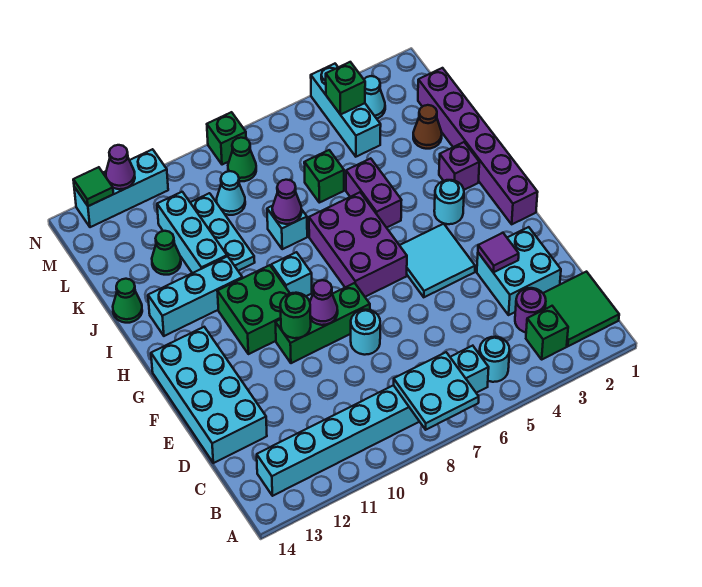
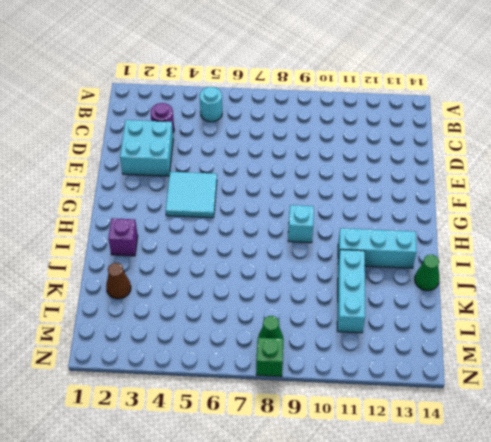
none -> green tile B1:C2 level 1
none -> green brick B3 level 1
none -> cyan brick B6:B13 level 1
none -> cyan brick D13:G14 level 1

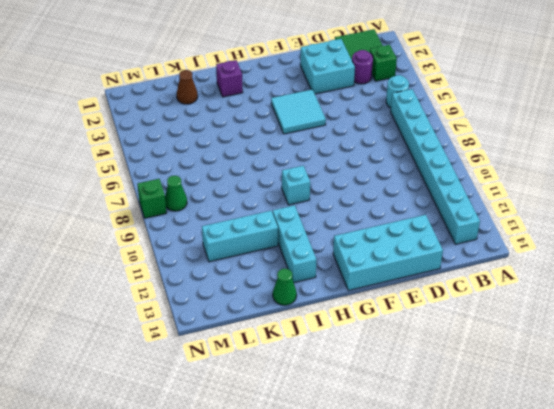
none -> cyan round brick E8 level 1
none -> green brick F8:F10 level 1
none -> purple brick G1:L1 level 1
none -> purple brick G6:I7 level 1

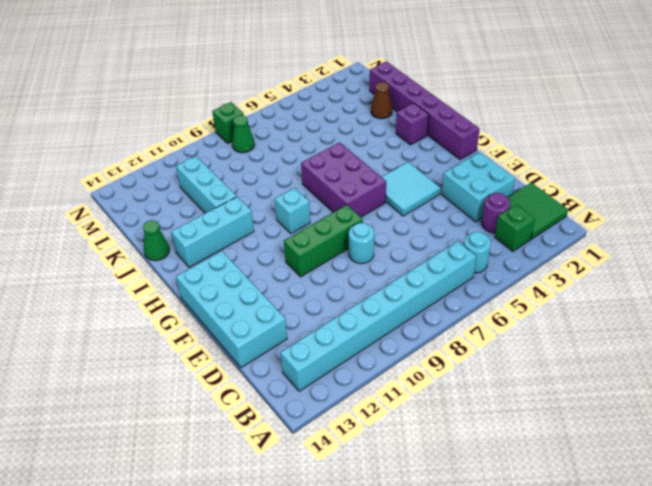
none -> green brick G10:H11 level 1
none -> cyan round brick H3 level 1
none -> purple brick I5:J5 level 1
none -> cyan brick J8 level 1

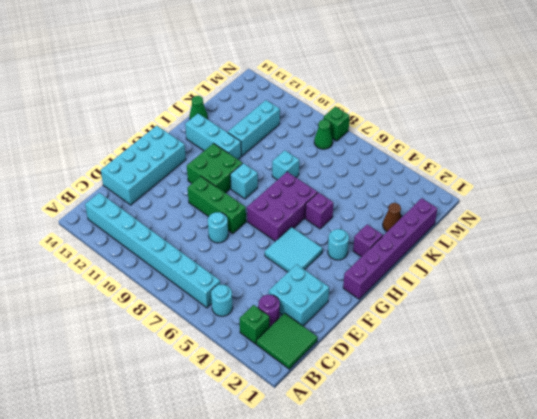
purple brick I5 level 1 -> purple brick I5:J5 level 1
none -> cyan plate J10:L10 level 1
none -> green brick K6 level 1
none -> green cone K12 level 1
none -> cyan brick L4:N4 level 1

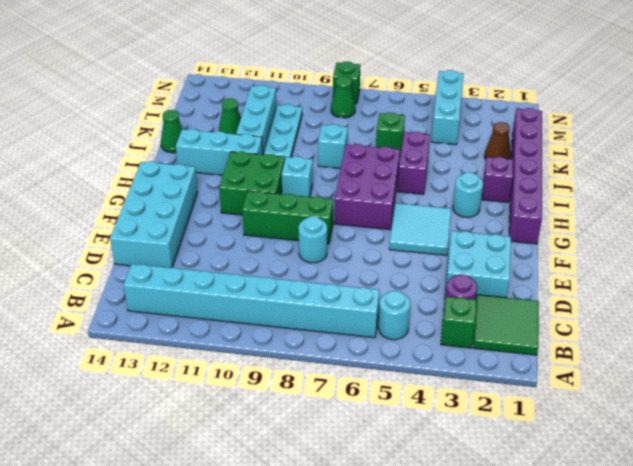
none -> cyan cone L9 level 1
none -> cyan cone M3 level 1
none -> cyan brick N11:N13 level 1
none -> cyan plate A7:B8 level 2

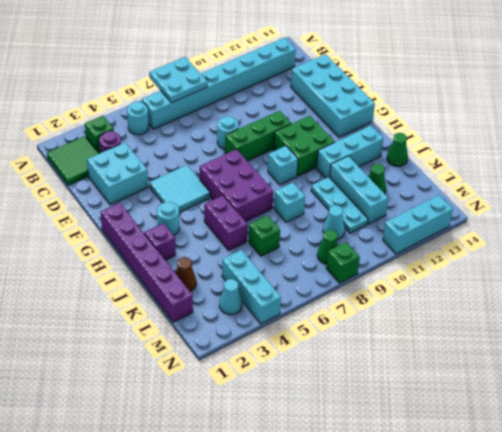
none -> purple tile E3 level 2
none -> purple cone F9 level 2
none -> green round brick F10 level 2
none -> purple cone J8 level 2

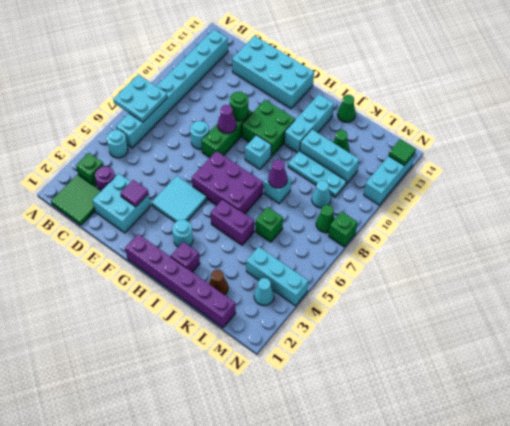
none -> green brick M4 level 2
none -> purple cone N12 level 2

